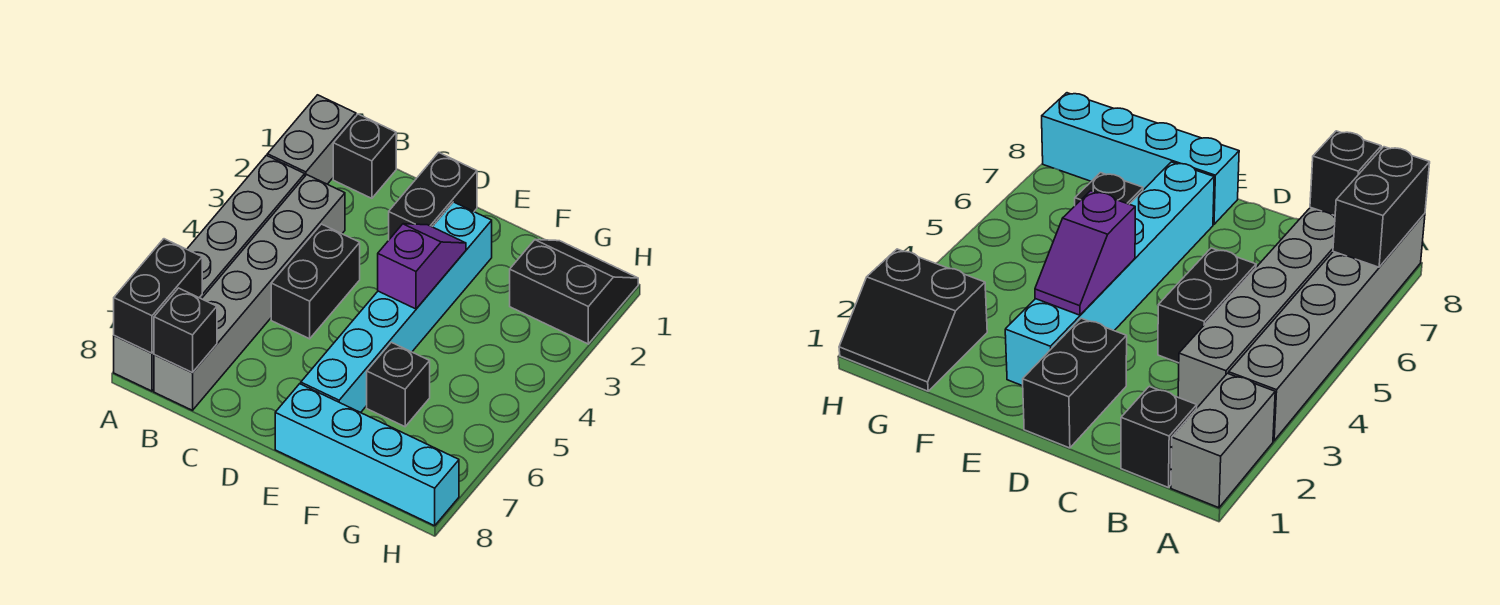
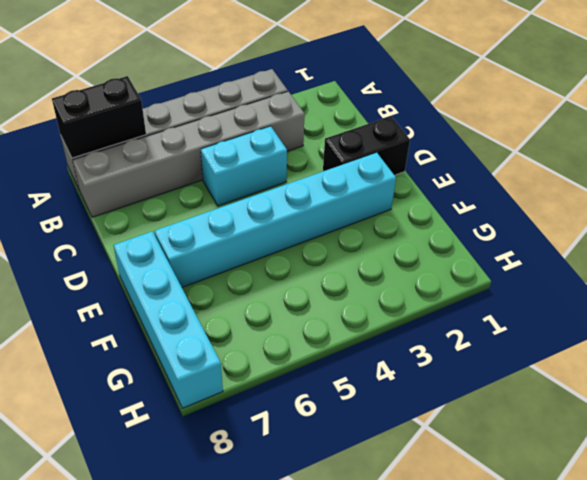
cyan brick C4:C5 level 1 -> black brick C4:C5 level 1
none -> grey brick A1:A2 level 1
none -> black brick B1 level 1
none -> black brick F6 level 1

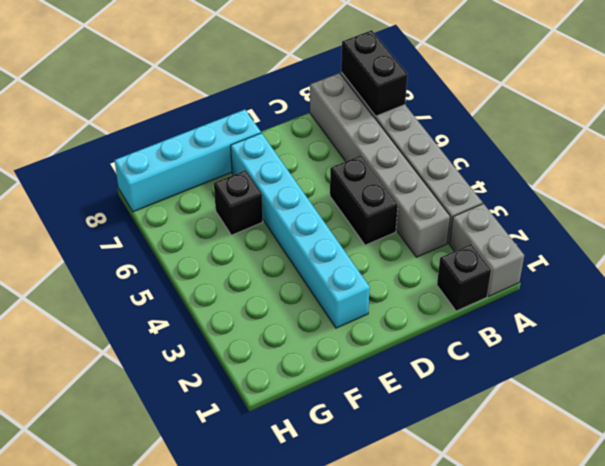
none -> black brick D1:D2 level 1
none -> black slope G1:H2 level 1 top 2
none -> black brick B8 level 2

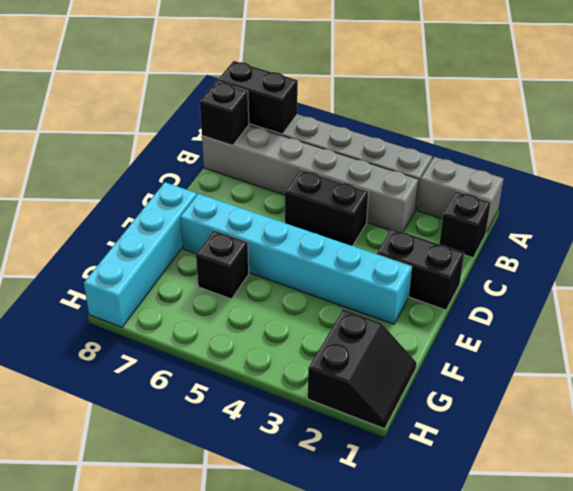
none -> purple slope E3:E4 level 2 top 4

